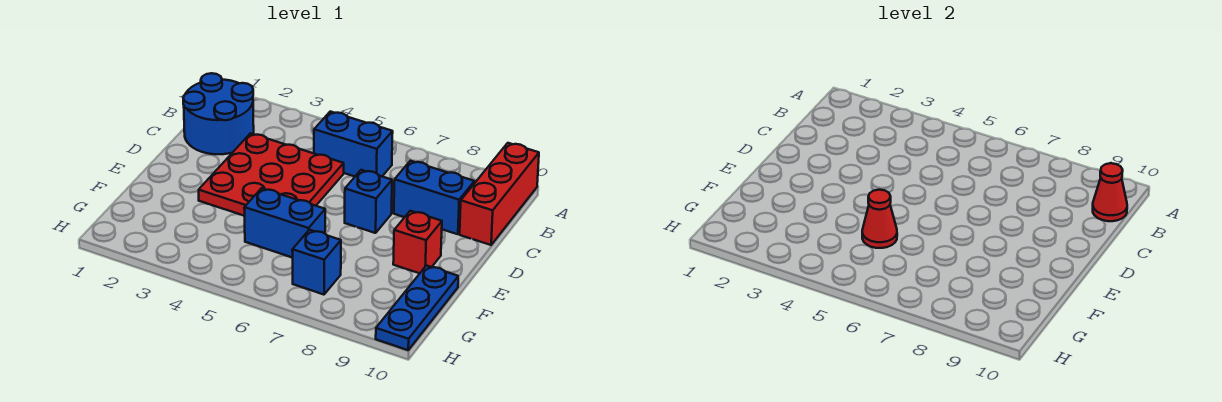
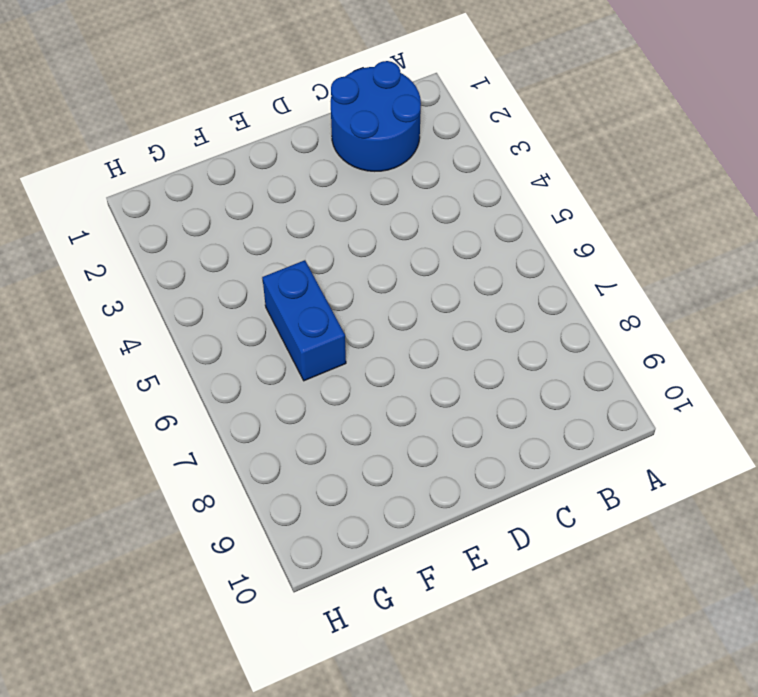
none -> red brick A10:C10 level 1
none -> blue brick B5:B6 level 1
none -> red plate C3:E5 level 1

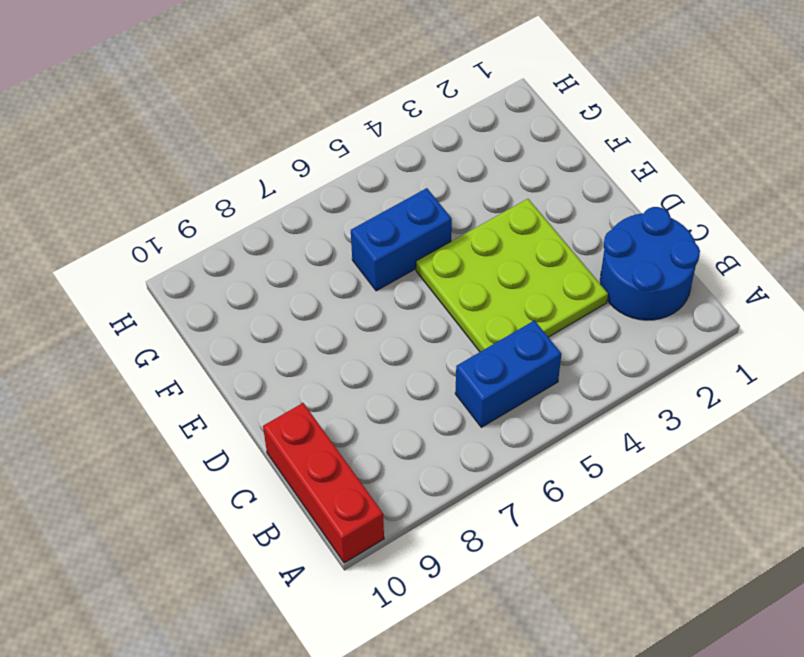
lime plate C3:E5 level 1 -> red plate C3:E5 level 1
none -> blue brick C8:C9 level 1
none -> blue brick D7 level 1
none -> red brick E9 level 1

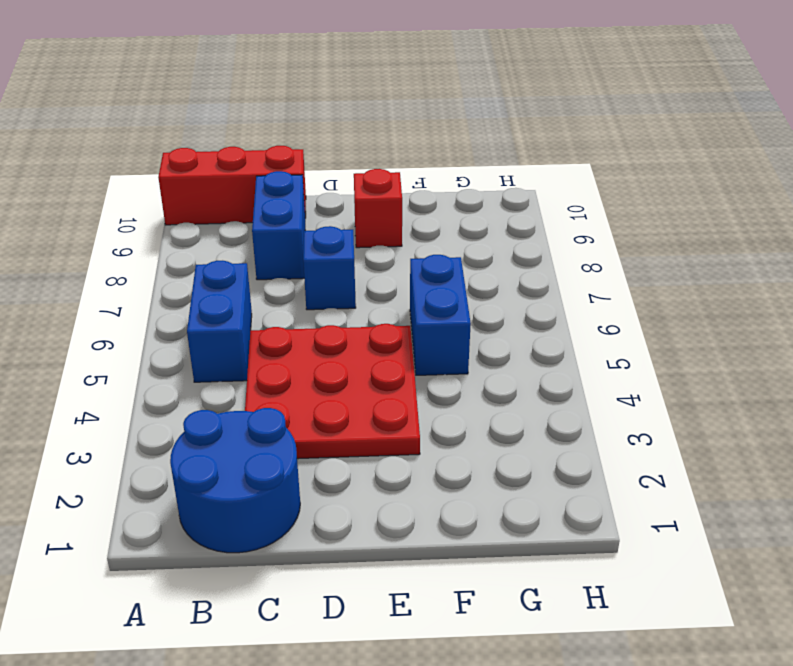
none -> blue plate F10:H10 level 1
none -> blue brick G7 level 1
none -> red cone B10 level 2

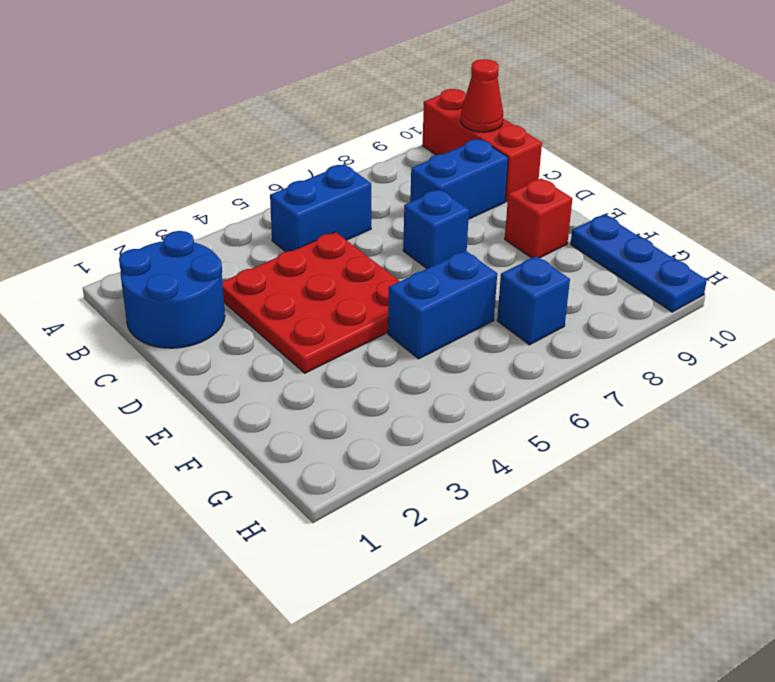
none -> red cone F5 level 2

